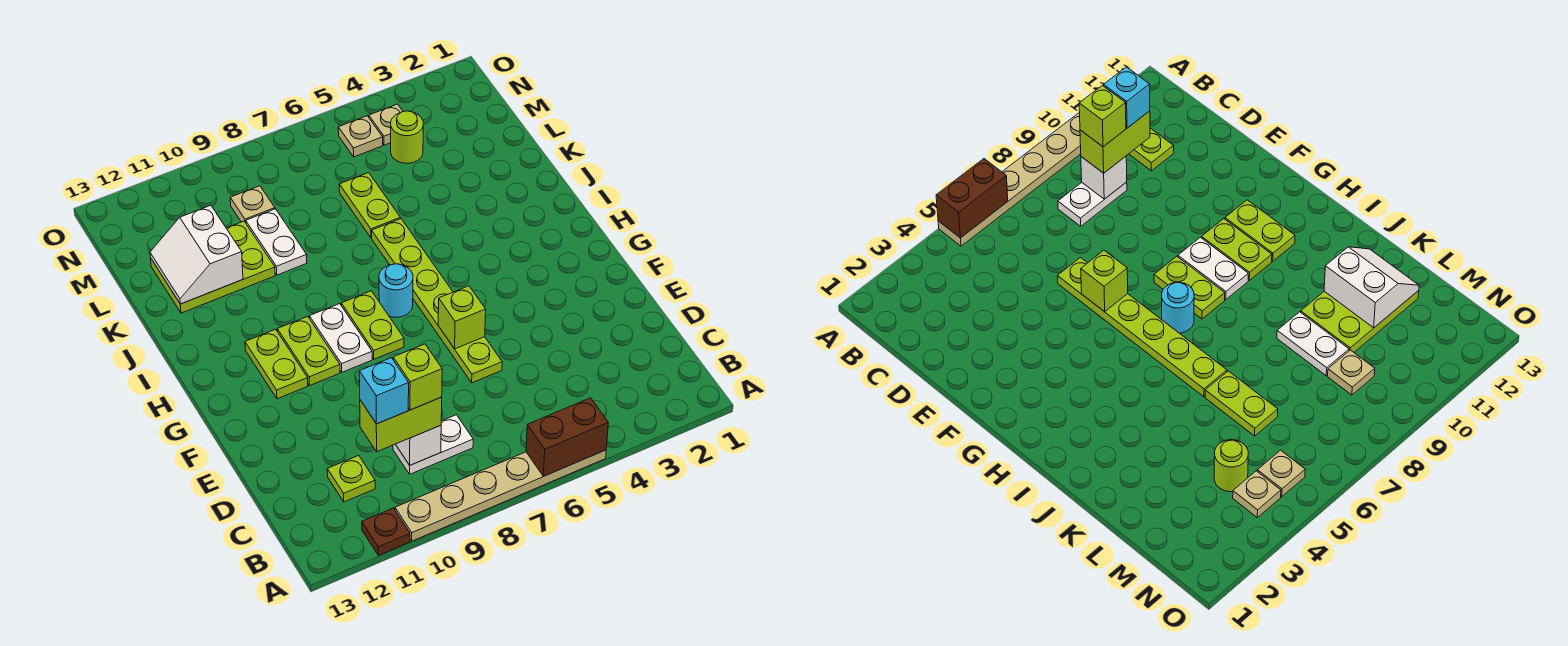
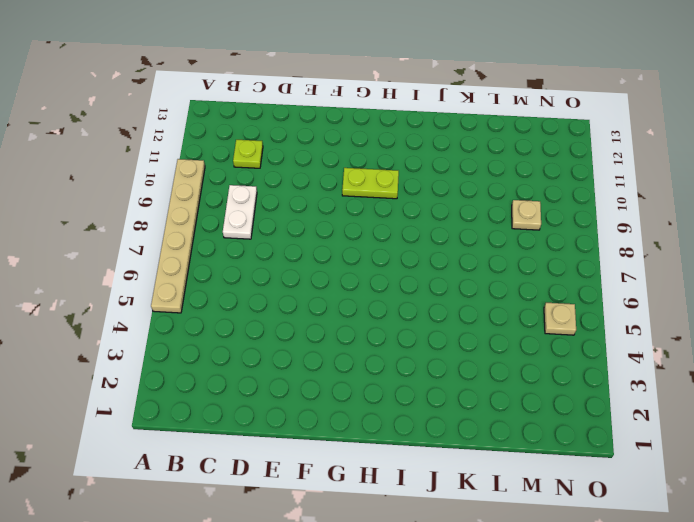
none -> brown plate A11 level 1
none -> lime plate E6:J6 level 1
none -> lime plate G8:H8 level 1

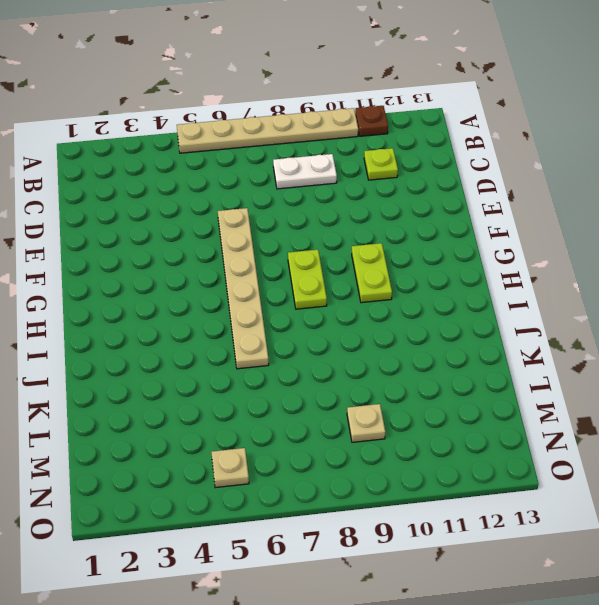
tan plate E6:J6 level 1 -> lime plate E6:J6 level 1
none -> white plate G9:H9 level 1
none -> lime plate G11:H11 level 1
none -> cyan round brick H7 level 1

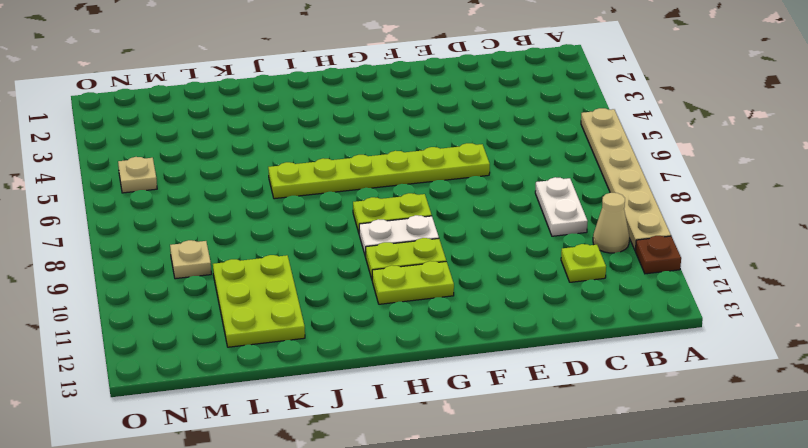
tan cone B10 level 1 -> none
none -> cyan round brick H7 level 1
none -> lime plate K6:L6 level 1
none -> white plate K9:L9 level 1

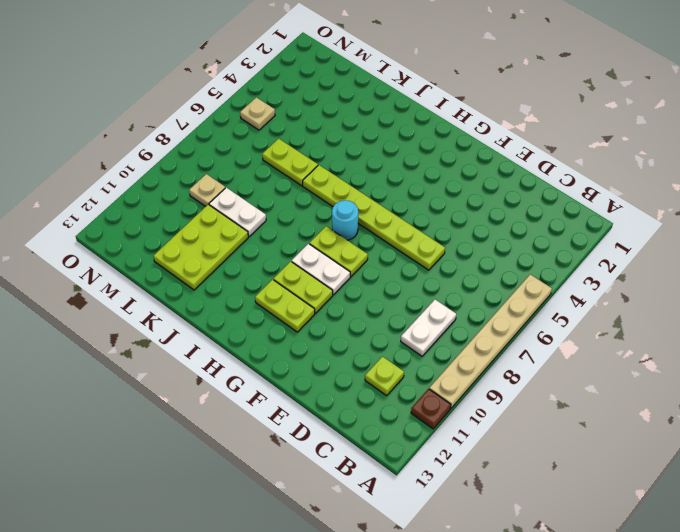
none -> lime round brick M4 level 1
none -> tan plate N4 level 1
none -> brown brick A5:A6 level 2

